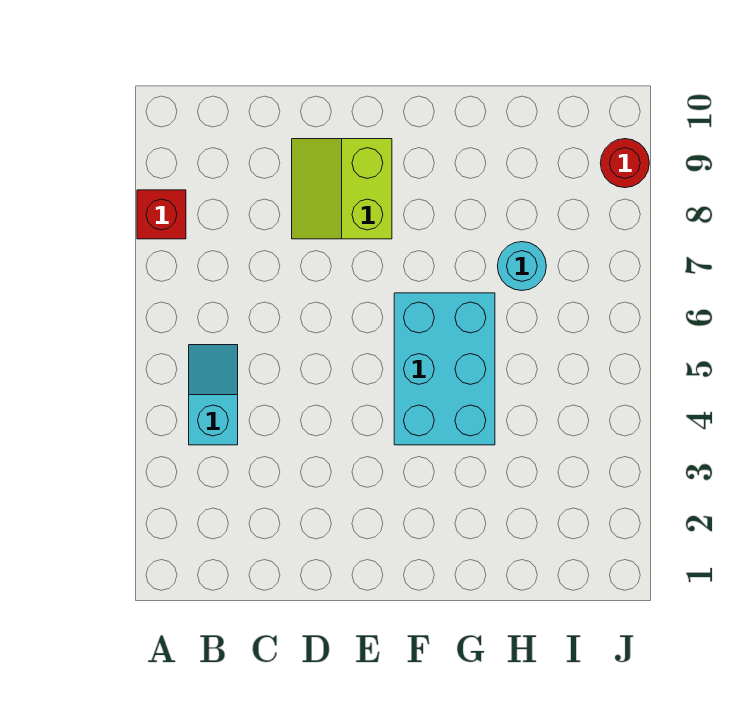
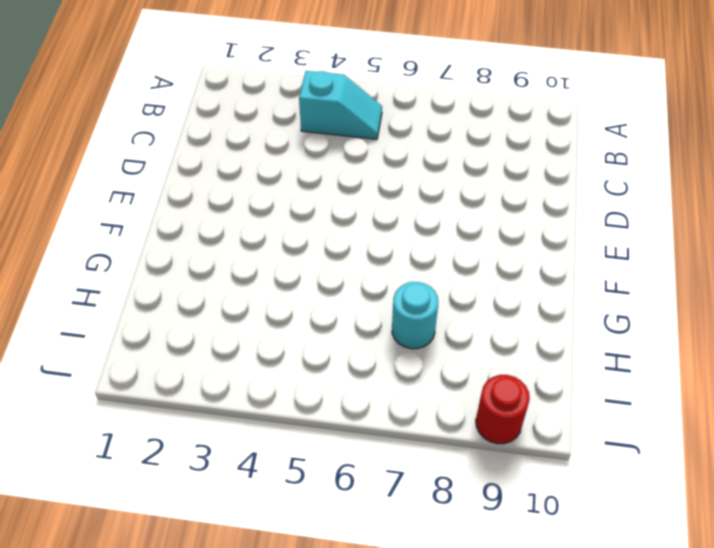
none -> red brick A8 level 1
none -> lime slope D8:E9 level 1 top E

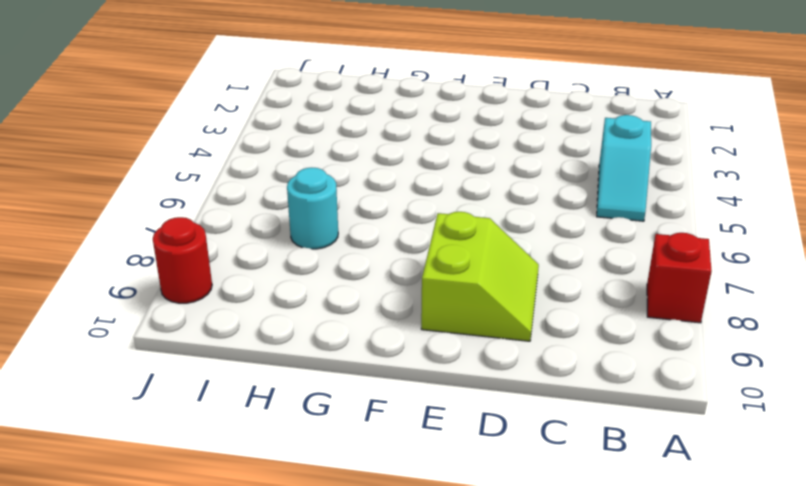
none -> cyan brick F4:G6 level 1

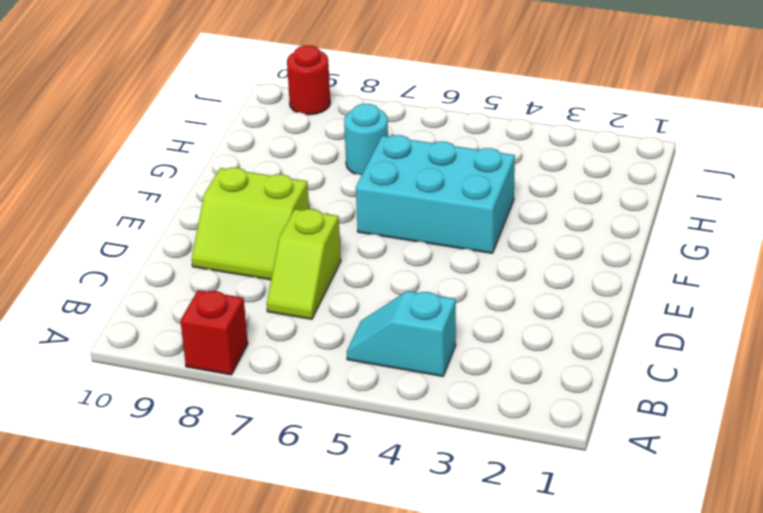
lime slope C7:D7 level 1 top D -> none

